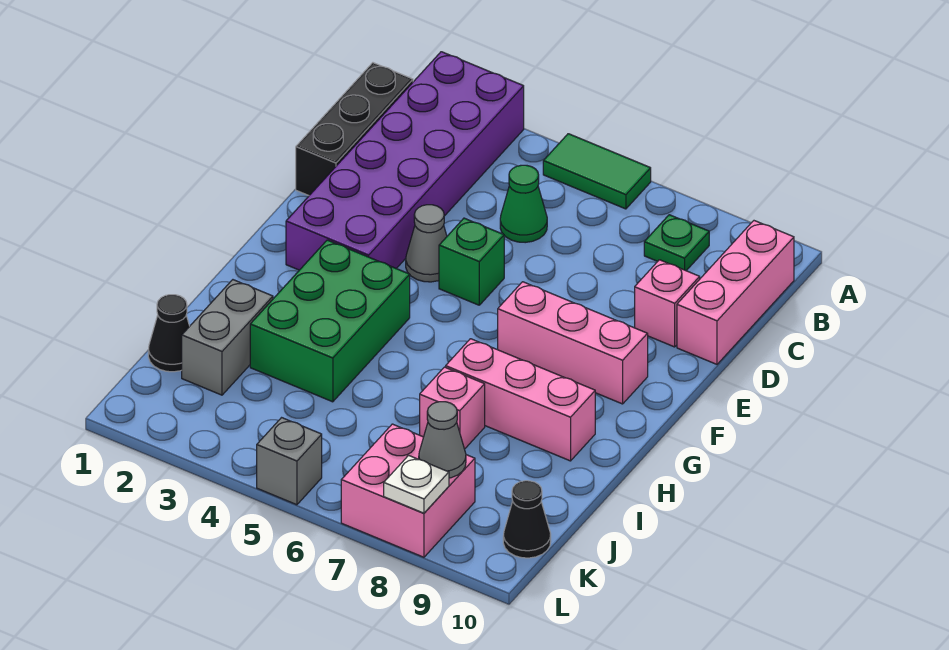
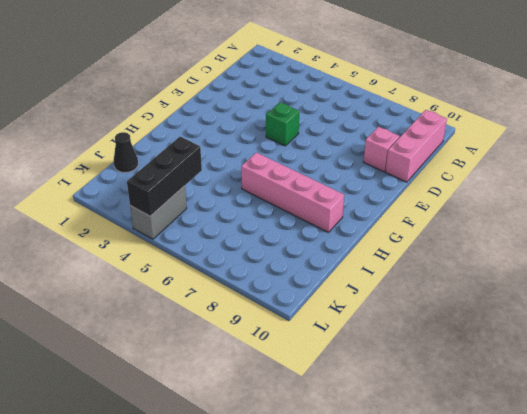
pink brick H6:H9 level 1 -> pink brick H7:H9 level 1
black brick J4:L4 level 2 -> black brick B1:D1 level 1
grey brick K4:L4 level 1 -> grey brick I2:J2 level 1
none -> purple brick A2:F3 level 1
none -> green tile A5:A6 level 1
none -> green plate B8 level 1

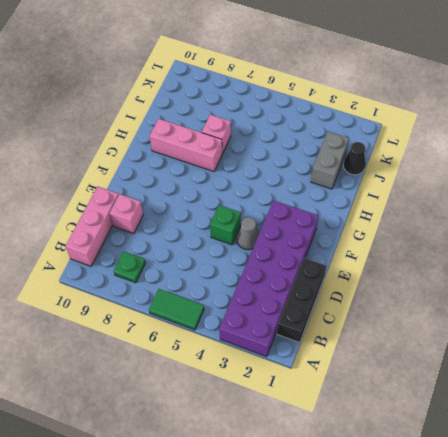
none -> green cone C5 level 1
none -> pink brick F7:F9 level 1
none -> green brick G3:I4 level 1

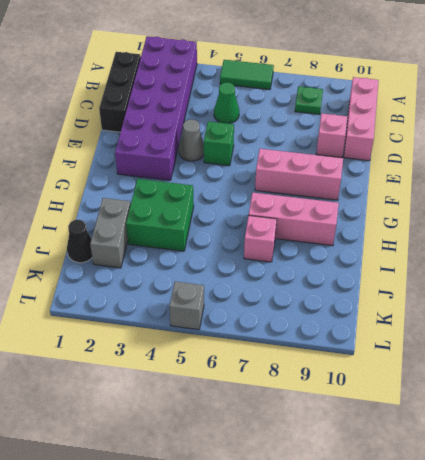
green brick H3:I4 level 1 -> green brick G3:I4 level 1
none -> pink brick K7:L8 level 1
none -> black cone K10 level 1
none -> grey cone K8 level 2

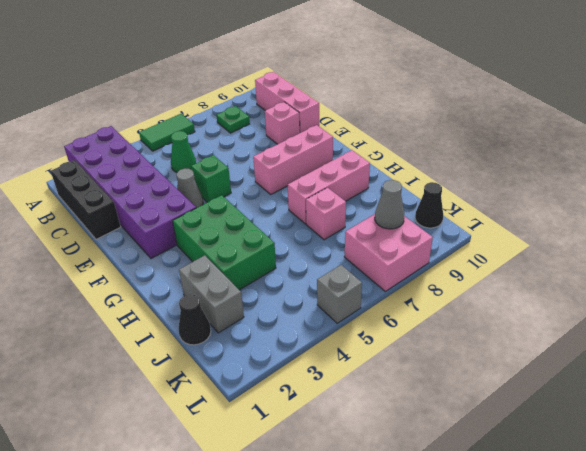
none -> white plate L8 level 2

